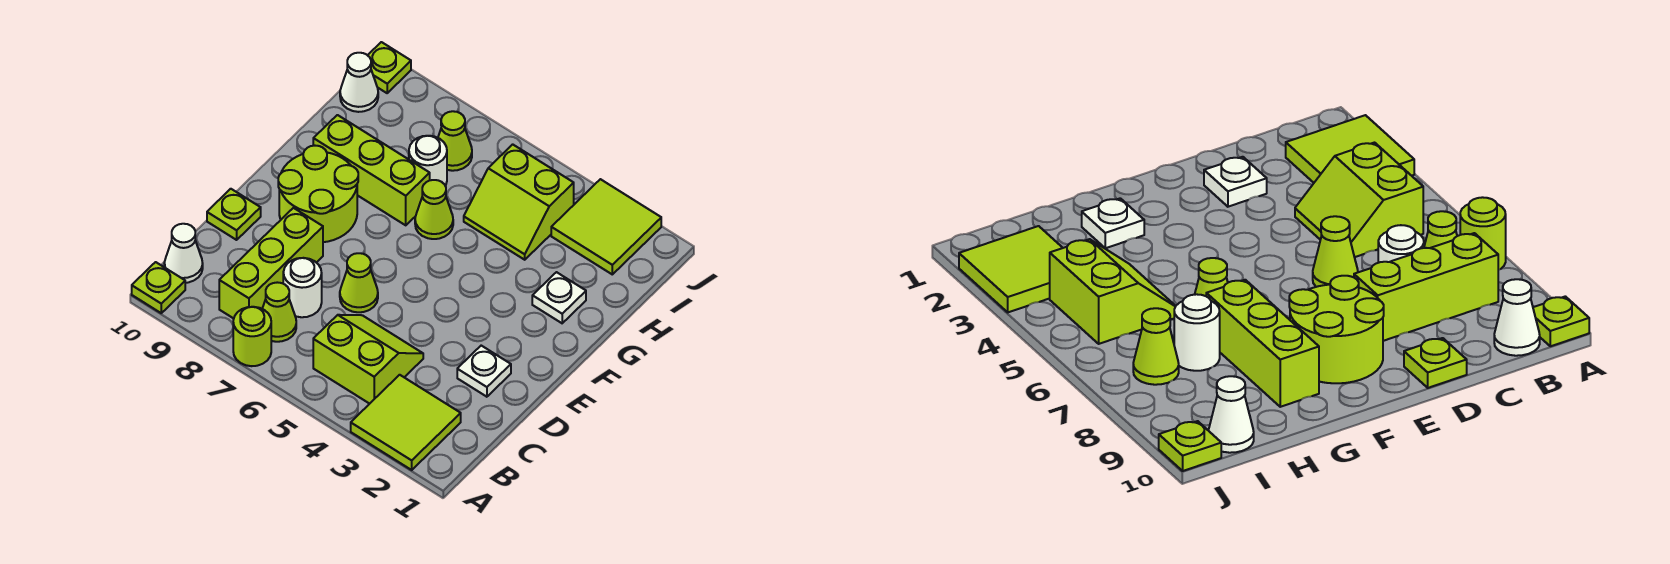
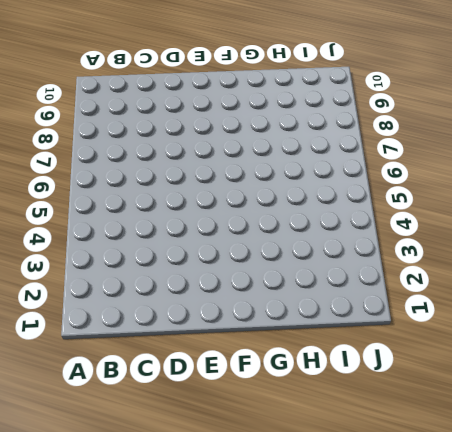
none -> lime tile A2:B3 level 1
none -> lime round brick A7 level 1
none -> lime plate A10 level 1

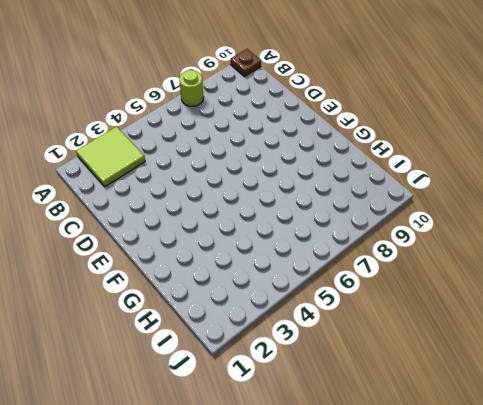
brown plate A10 level 1 -> lime plate A10 level 1
none -> lime slope B4:C5 level 1 top B
none -> lime cone B7 level 1
none -> lime brick B8:D8 level 1

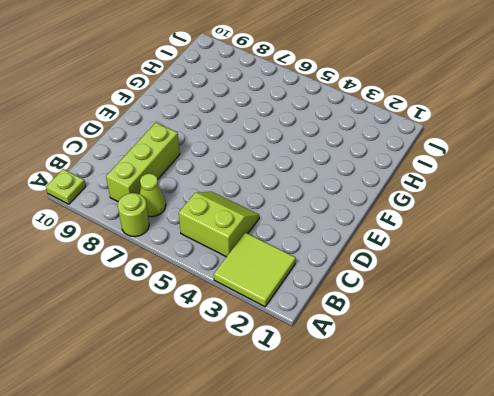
none -> white cone B10 level 1
none -> white round brick C7 level 1
none -> white plate D2 level 1

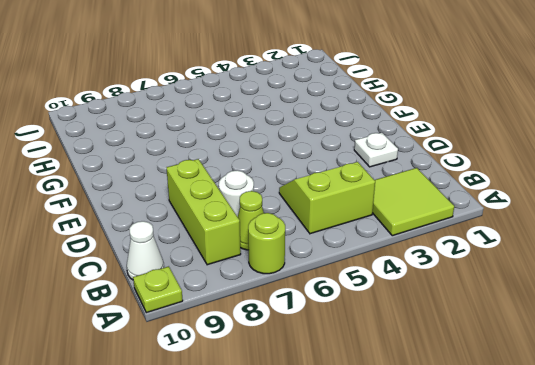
none -> lime cone D6 level 1
none -> lime plate D10 level 1
none -> lime round brick E8:F9 level 1

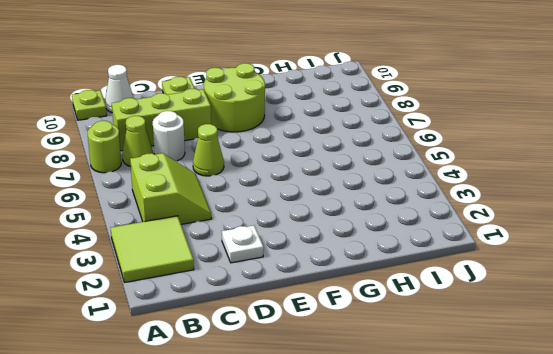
none -> white plate G2 level 1
none -> lime cone G6 level 1
none -> lime brick G7:G9 level 1

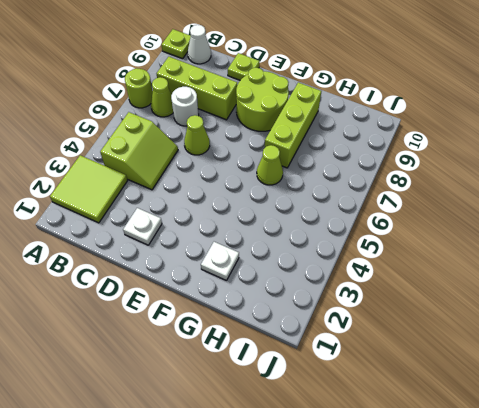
none -> lime slope H4:I5 level 1 top I
none -> white round brick H7 level 1
none -> lime tile I2:J3 level 1

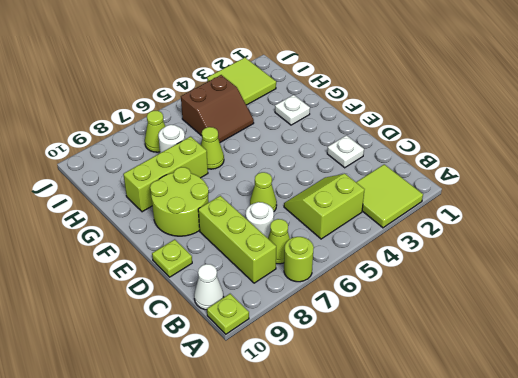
brown slope H4:I5 level 1 top I -> lime slope H4:I5 level 1 top I
none -> white cone I10 level 1
none -> lime plate J10 level 1

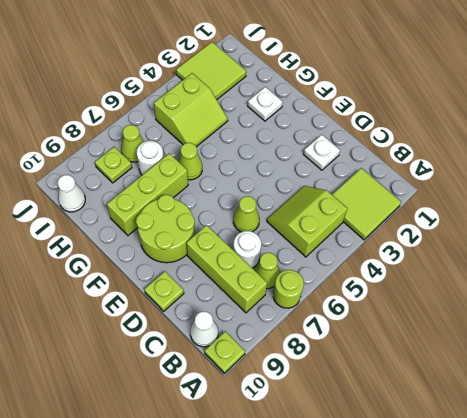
lime plate I8 level 1 -> lime plate J10 level 1

